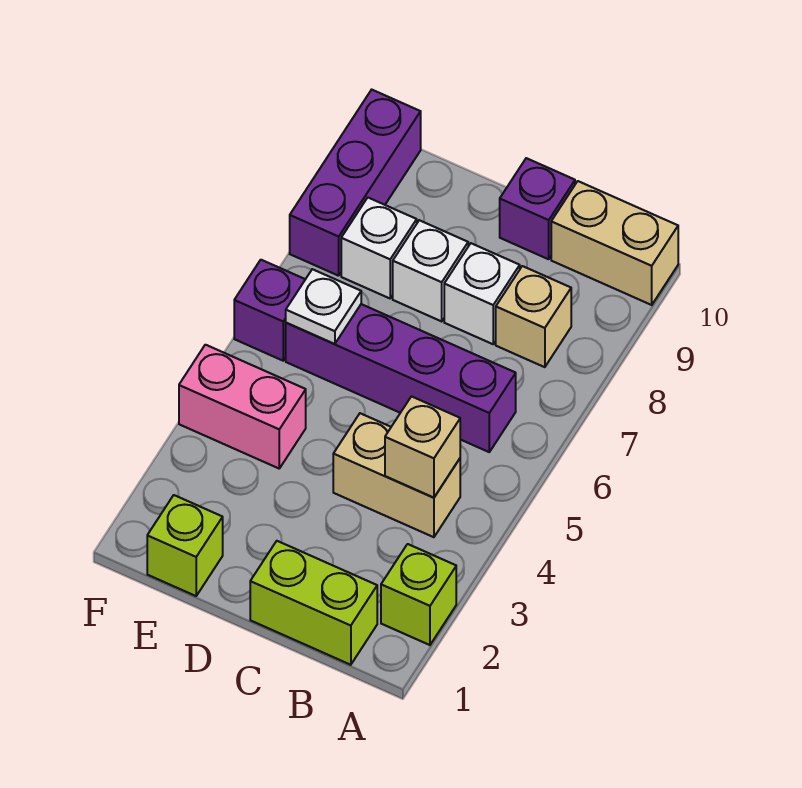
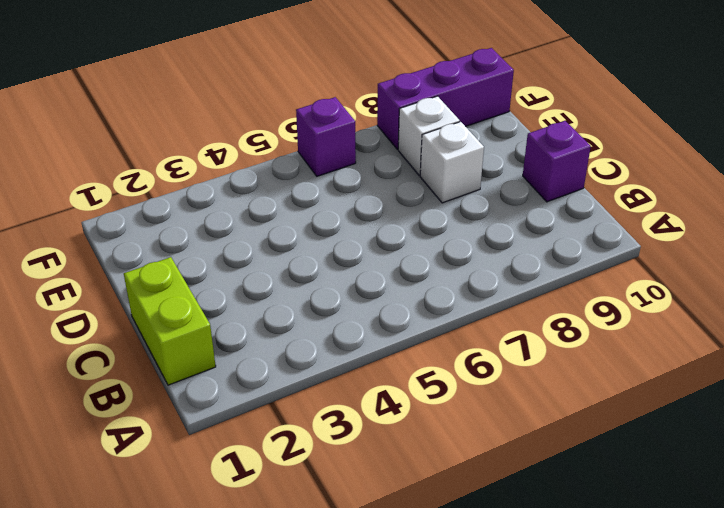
none -> lime brick A2 level 1
none -> tan brick A10:B10 level 1
none -> tan brick B4:C4 level 1

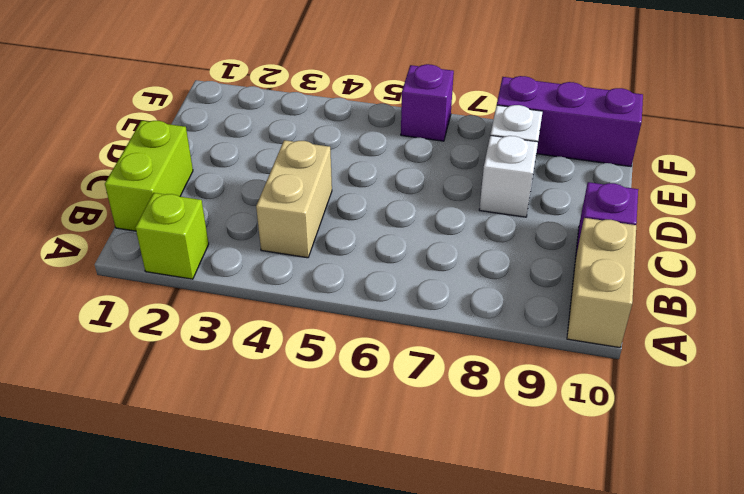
none -> purple brick B6:E6 level 1
none -> tan brick B8 level 1
none -> white brick C8 level 1

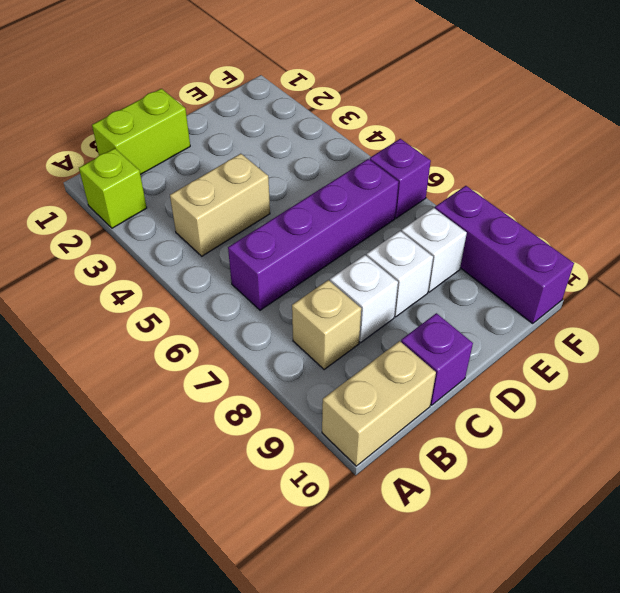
none -> lime brick E1 level 1
none -> pink brick E4:F4 level 1
none -> tan brick B4 level 2

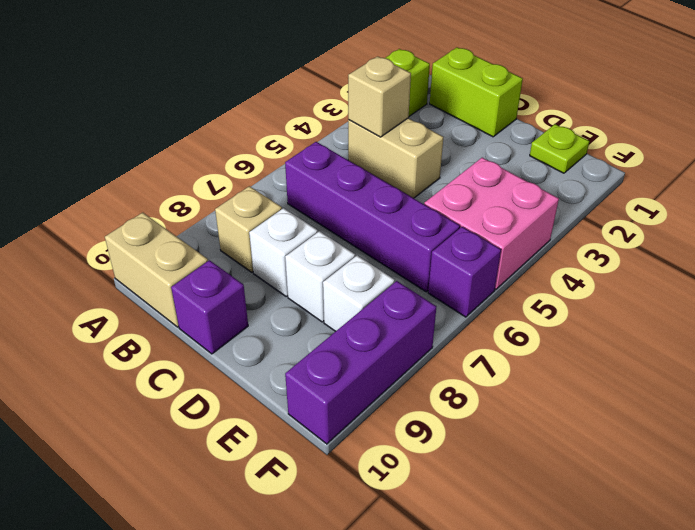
lime plate E1 level 1 -> lime brick E1 level 1
pink brick E4:F5 level 1 -> pink brick E4:F4 level 1
none -> white plate E6 level 2

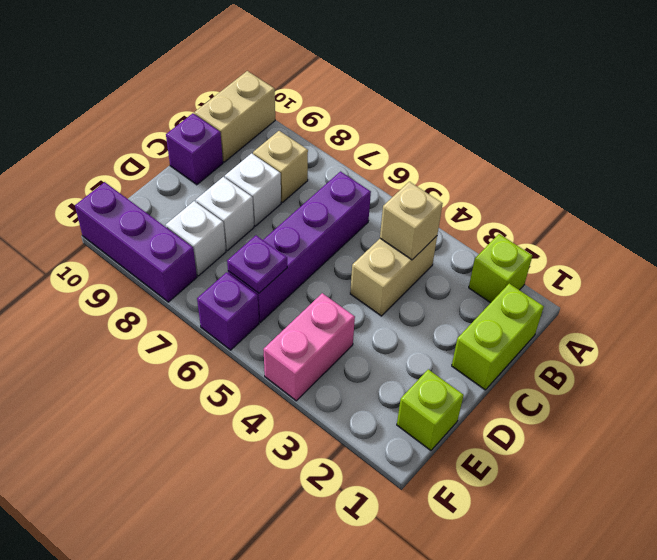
purple plate E6 level 2 -> white plate E6 level 2

